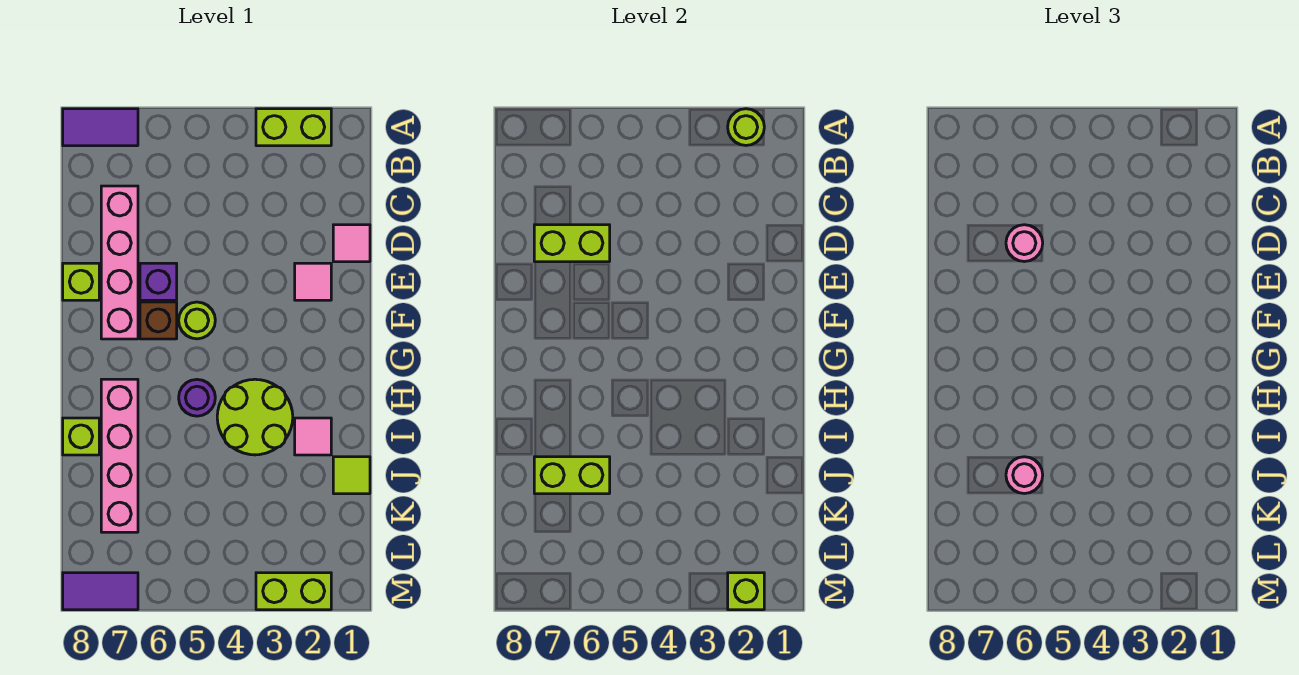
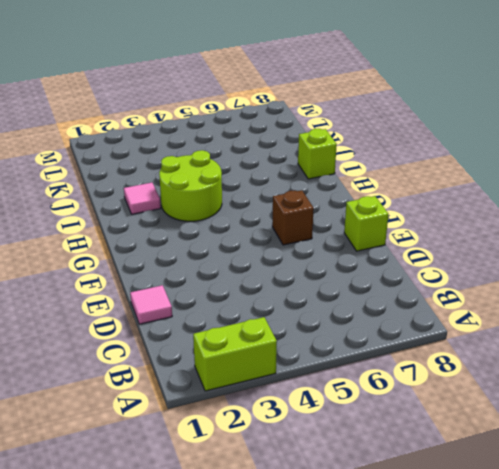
none -> purple tile A7:A8 level 1
none -> pink brick C7:F7 level 1
none -> pink tile E2 level 1

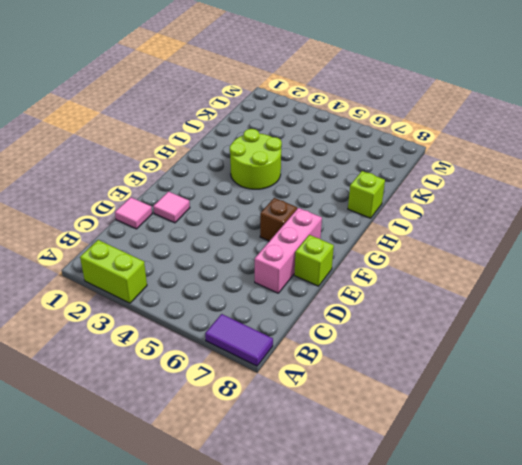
pink brick D7:F7 level 1 -> pink brick C7:F7 level 1
none -> purple brick E6 level 1
none -> lime round brick F5 level 1
none -> purple round brick H5 level 1

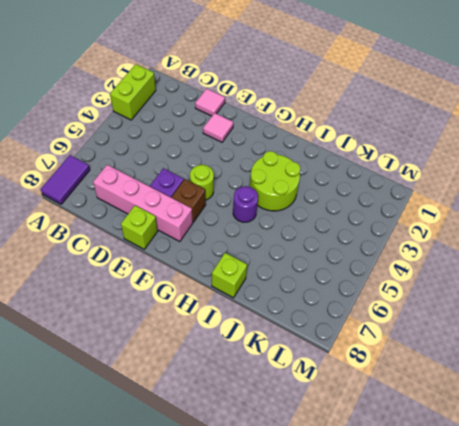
none -> pink brick H7:K7 level 1
none -> pink tile I2 level 1
none -> lime tile J1 level 1

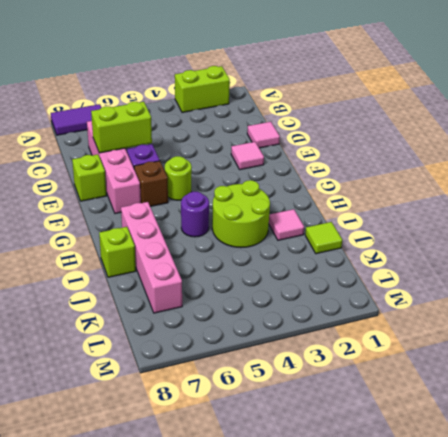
none -> lime brick M2:M3 level 1
none -> purple tile M7:M8 level 1
none -> lime round brick A2 level 2

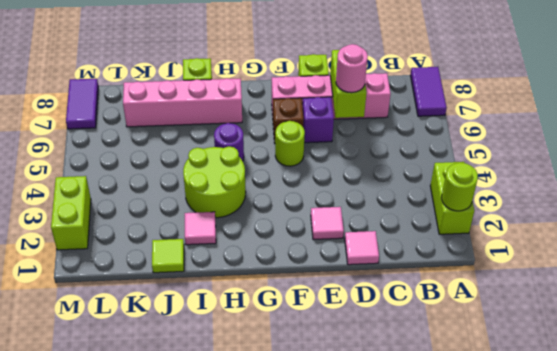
none -> lime brick J6:J7 level 2
none -> lime brick M2 level 2
none -> pink round brick J6 level 3

